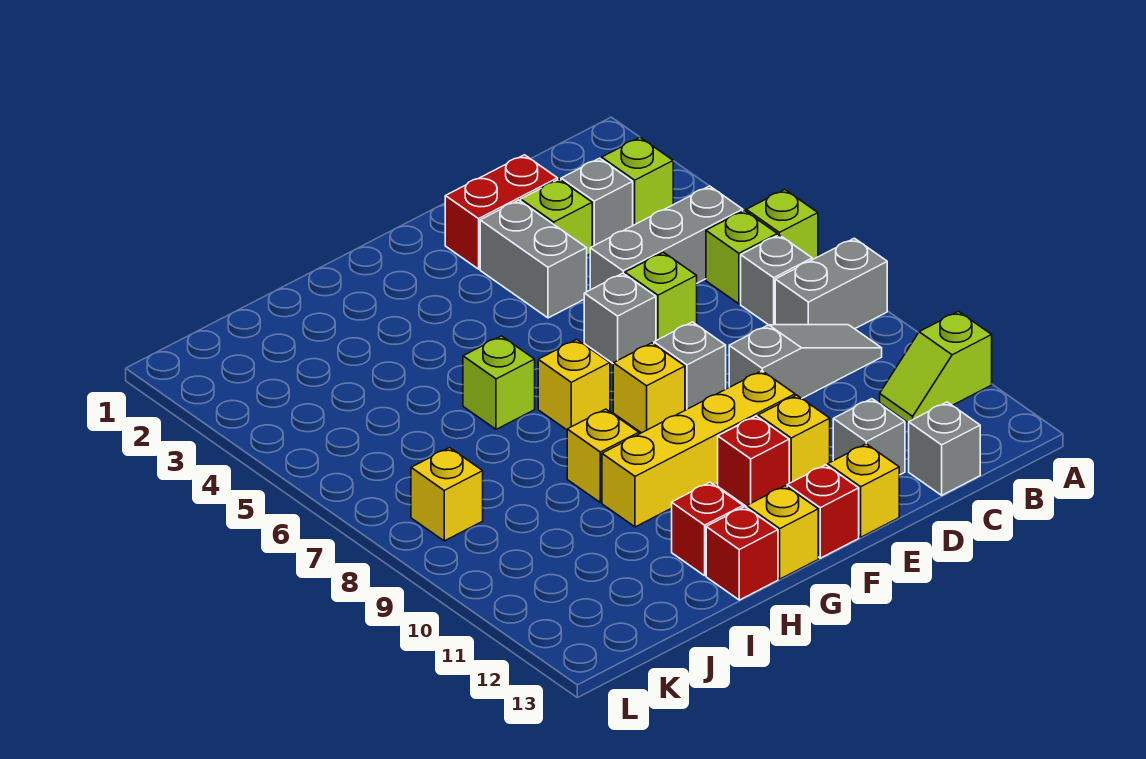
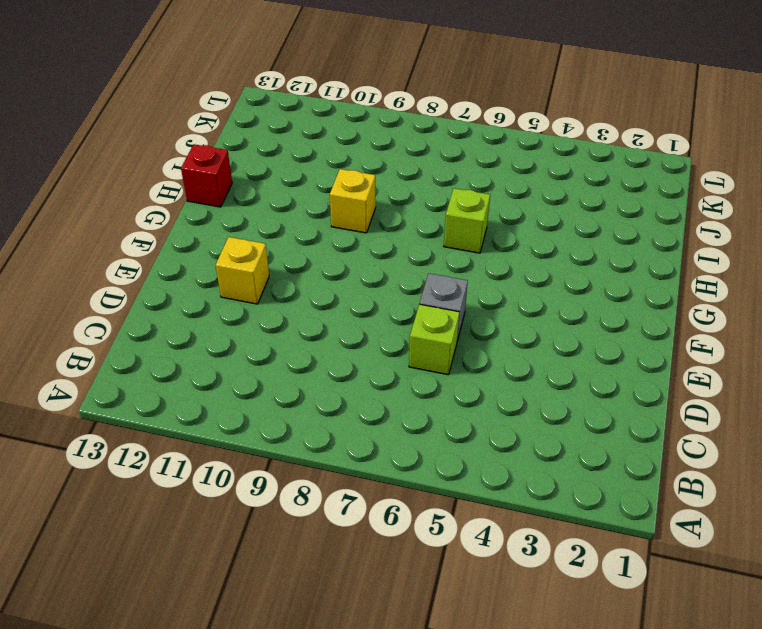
none -> lime brick A6 level 1
none -> grey brick A8:B8 level 1
none -> lime slope A11:B11 level 1 top A
none -> lime brick B3 level 1

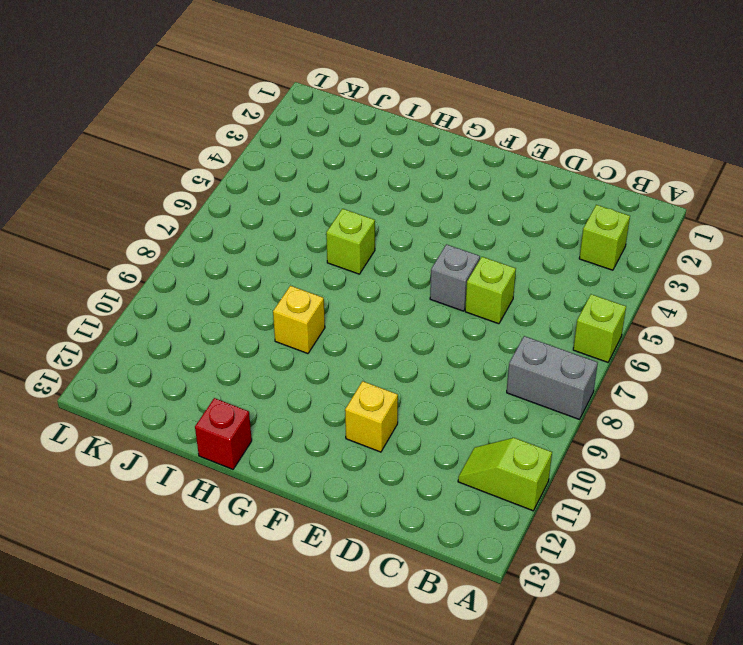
none -> grey brick B5:D5 level 1
none -> lime brick B6 level 1
none -> grey brick B7 level 1
none -> grey slope B9:D9 level 1 top D

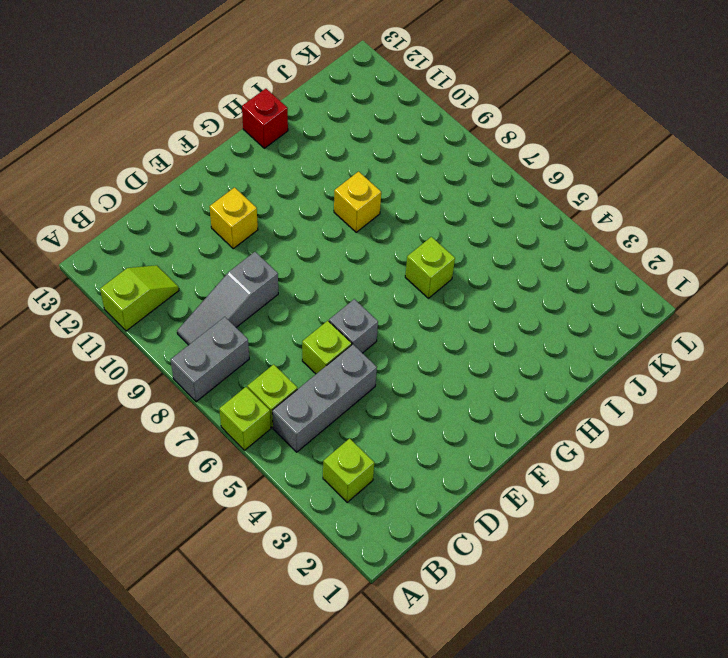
none -> grey brick B7 level 1
none -> grey brick C3 level 1
none -> grey brick C13 level 1
none -> red brick D2:E2 level 1

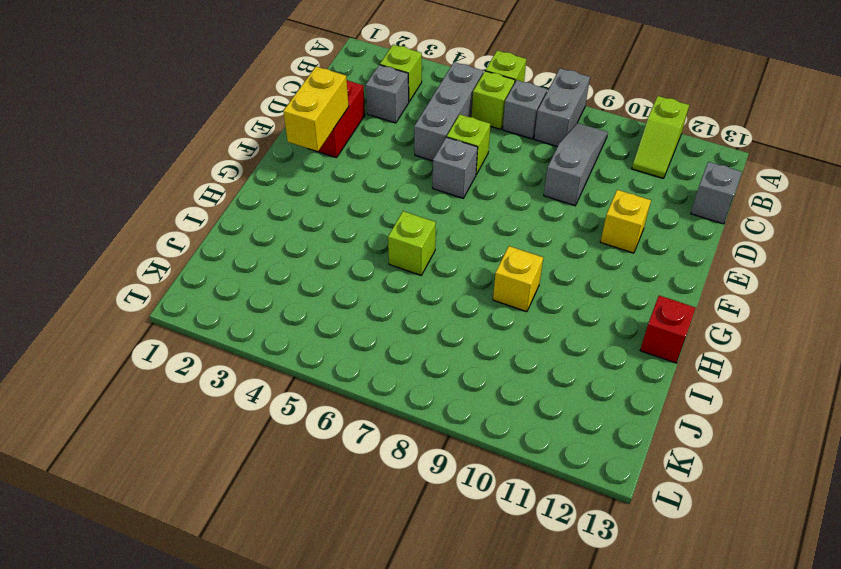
yellow brick E2:F2 level 2 -> none
none -> lime brick D3 level 1
none -> grey brick D12 level 1
none -> grey brick E3:E4 level 1
none -> grey brick E8 level 1

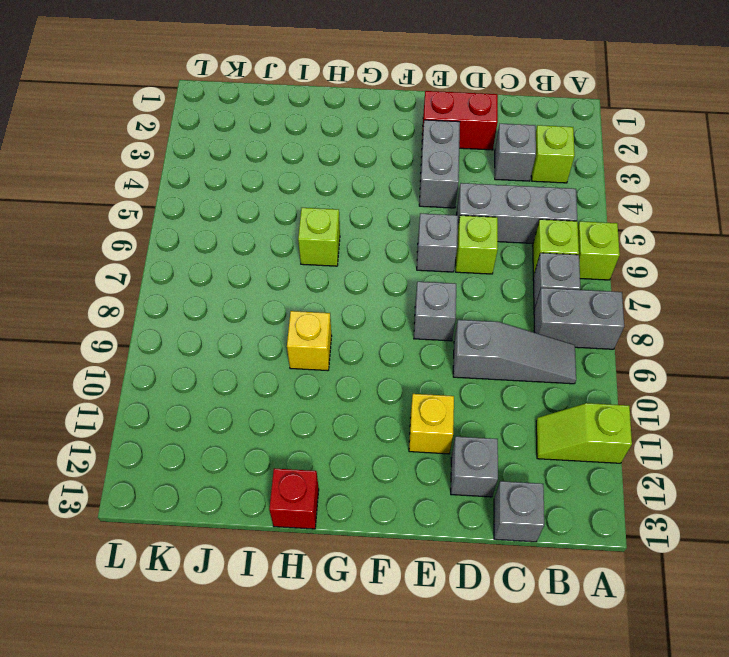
none -> lime brick D3 level 1
none -> yellow brick E10:H10 level 1
none -> yellow brick E13 level 1
none -> yellow brick F8 level 1

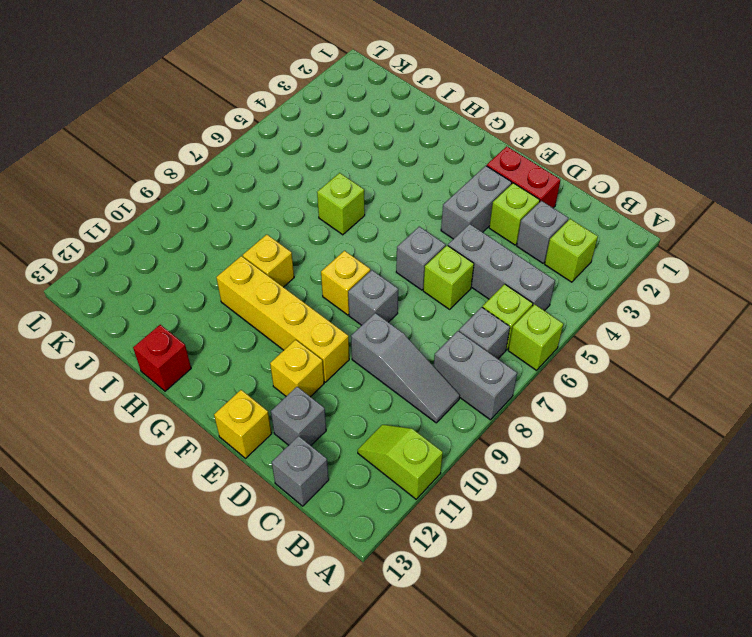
none -> red brick F11 level 1
none -> red brick F13 level 1
none -> yellow brick G7 level 1
none -> yellow brick G13 level 1

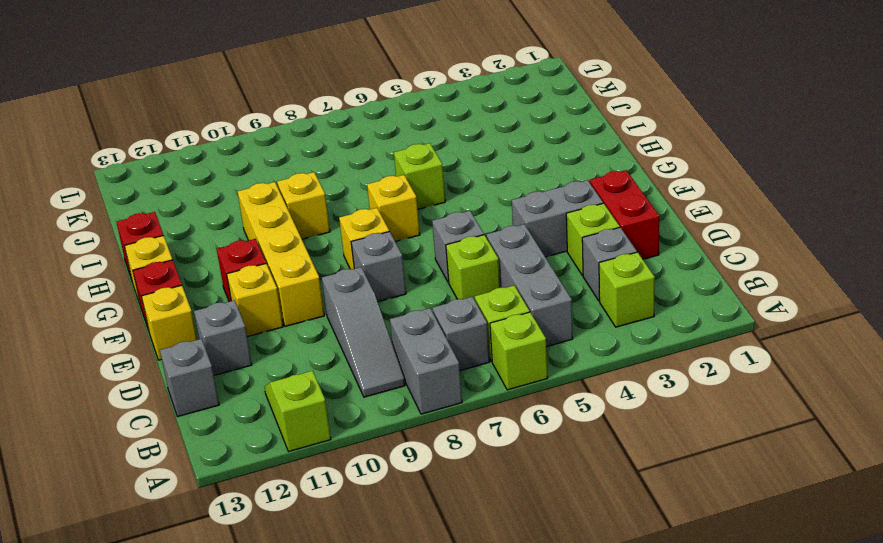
none -> red brick H12 level 1
none -> yellow brick K8 level 1

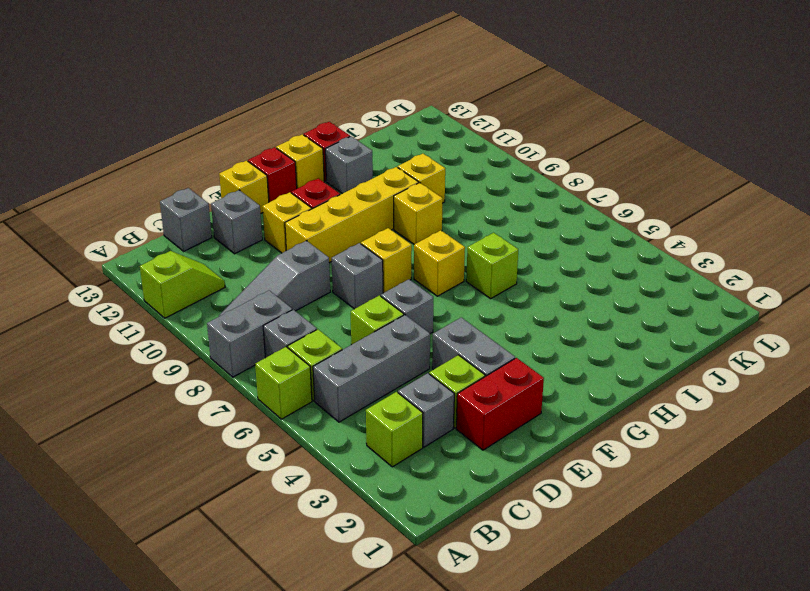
grey brick H12 level 1 -> red brick H12 level 1
yellow brick I10 level 1 -> yellow brick K8 level 1

